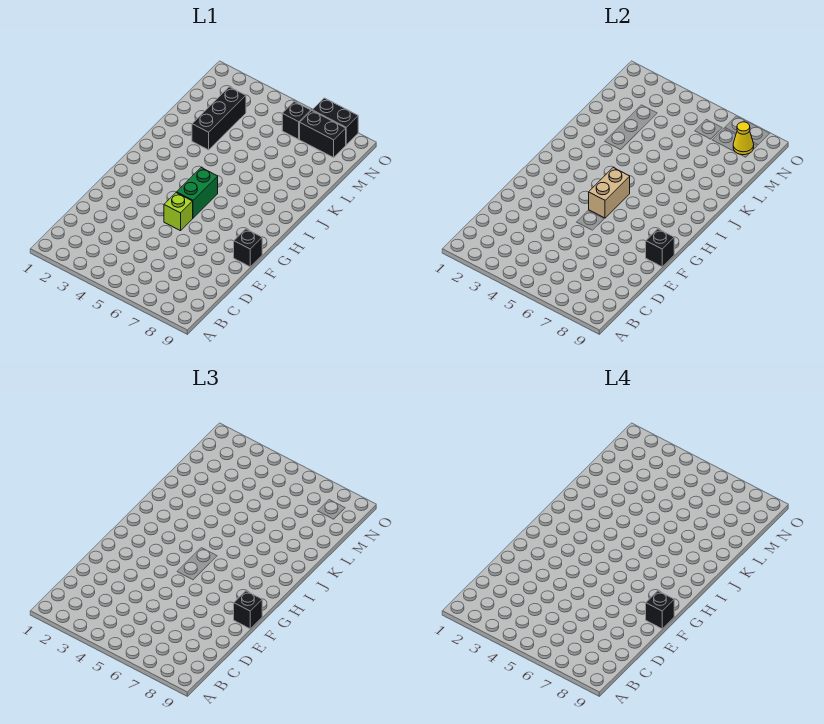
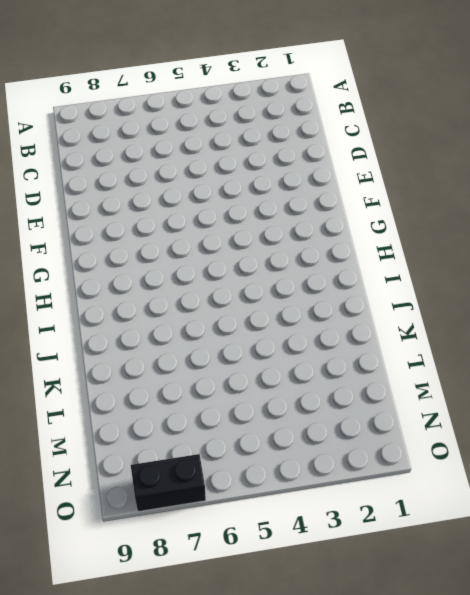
none -> lime brick F5 level 1
none -> black brick F9 level 1
none -> green brick G5:H5 level 1

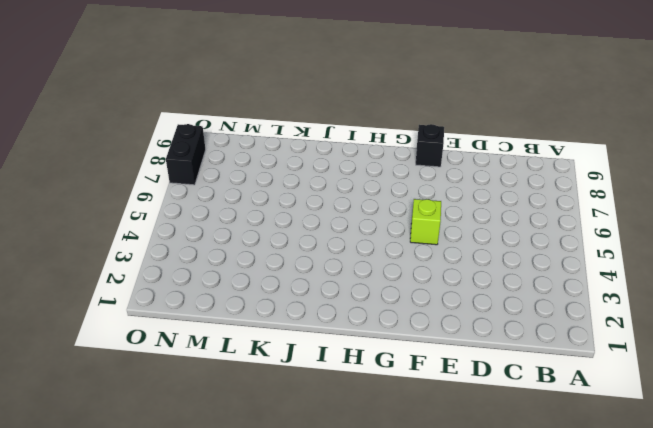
none -> green brick G5:H5 level 1
none -> black brick K3:M3 level 1
none -> black brick N6 level 1

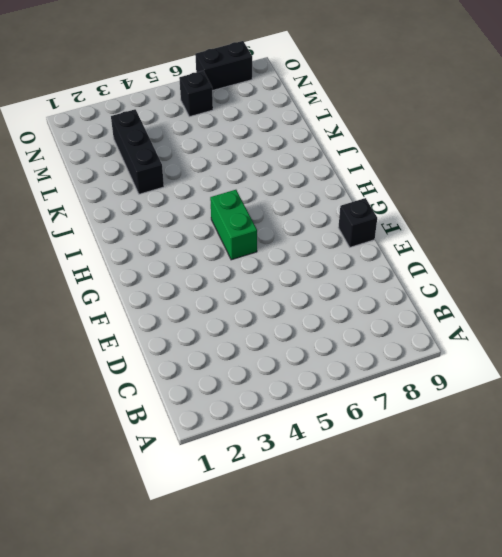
none -> lime brick F5 level 1
none -> black brick N7:N8 level 1
none -> black brick F9 level 2

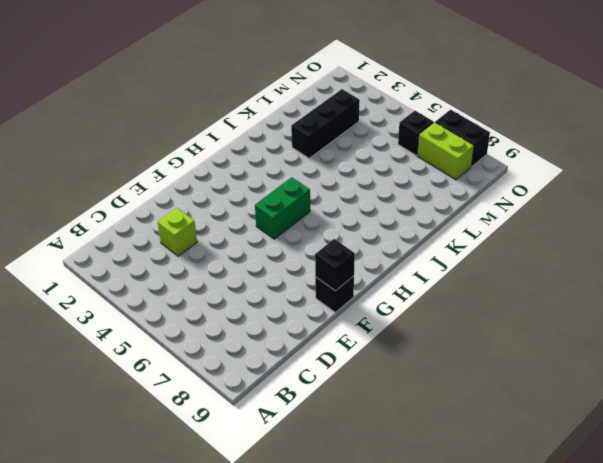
lime brick D3 level 1 -> lime brick F5 level 1
lime brick N7:N8 level 1 -> black brick N7:N8 level 1
none -> tan brick G5:H5 level 2
none -> yellow cone N8 level 2
none -> black brick F9 level 3

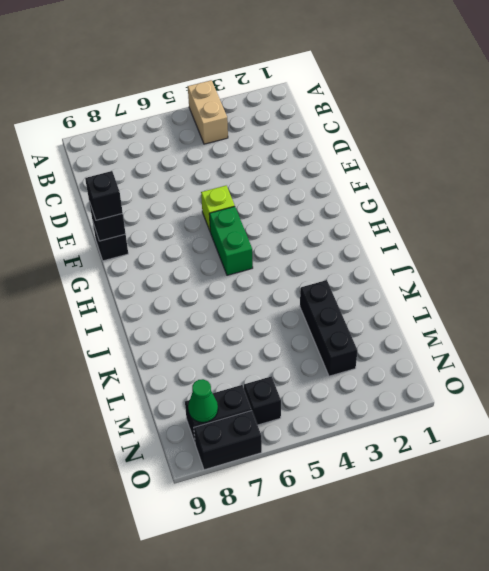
tan brick A4:B4 level 1 -> tan brick G5:H5 level 2
green cone N8 level 2 -> yellow cone N8 level 2
none -> black brick F9 level 4

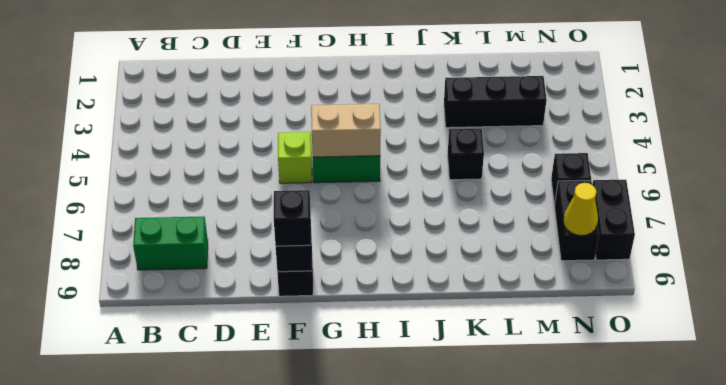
green brick B8:C8 level 1 -> none
black brick K5 level 1 -> black brick F9 level 4

